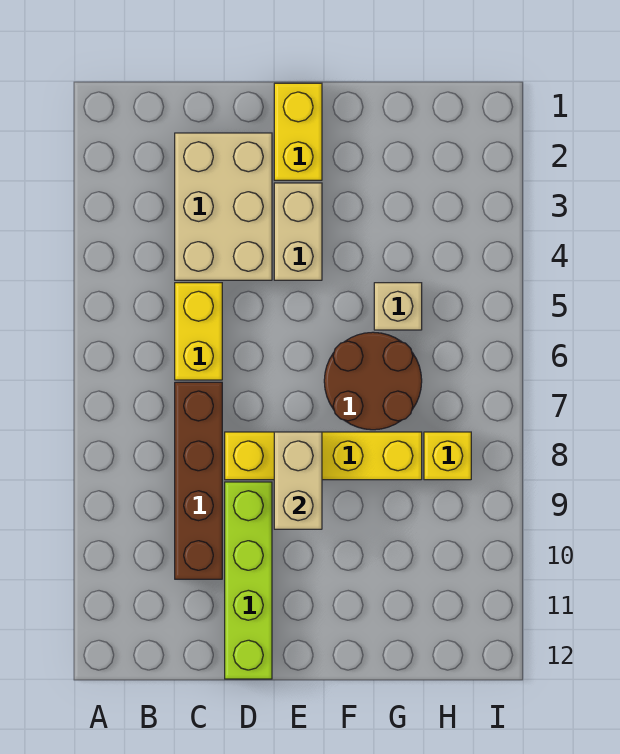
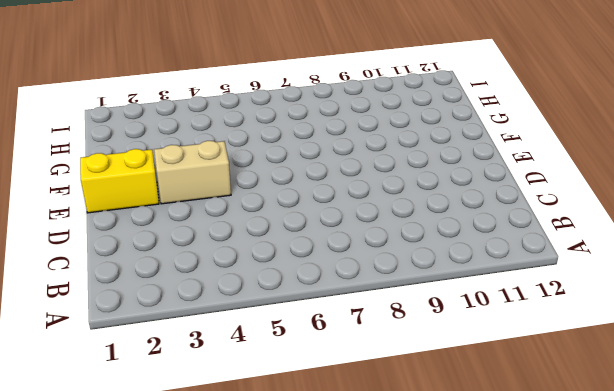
none -> tan brick C2:D4 level 1
none -> yellow brick C5:C6 level 1

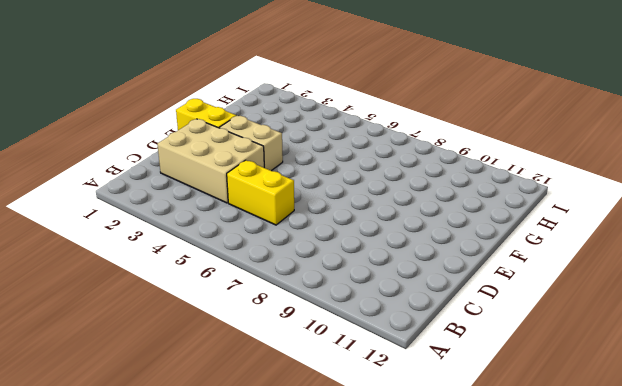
none -> brown brick C7:C10 level 1
none -> yellow brick D8:G8 level 1

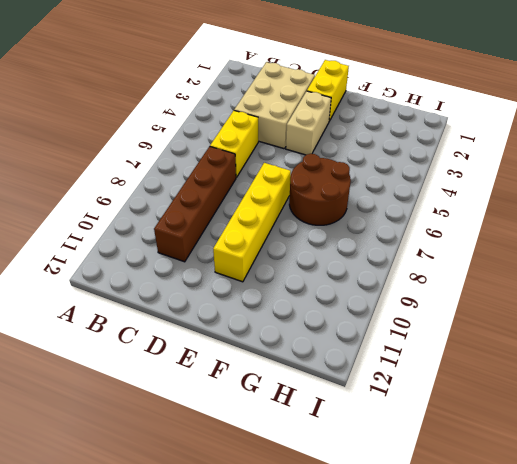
yellow brick E7:E10 level 1 -> yellow brick D8:G8 level 1
none -> lime brick D9:D12 level 1
none -> tan brick G5 level 1

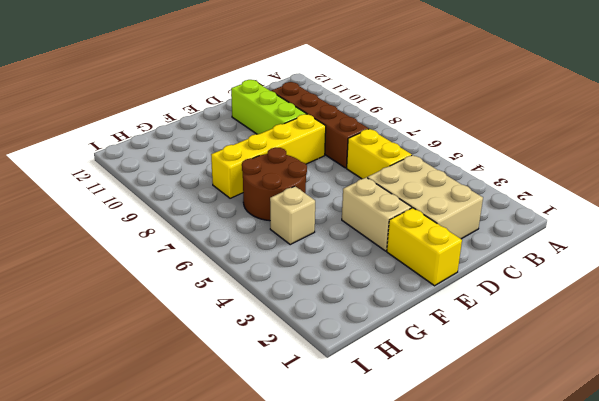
lime brick D9:D11 level 1 -> lime brick D9:D12 level 1
none -> yellow brick H8 level 1
none -> tan brick E8:E9 level 2

